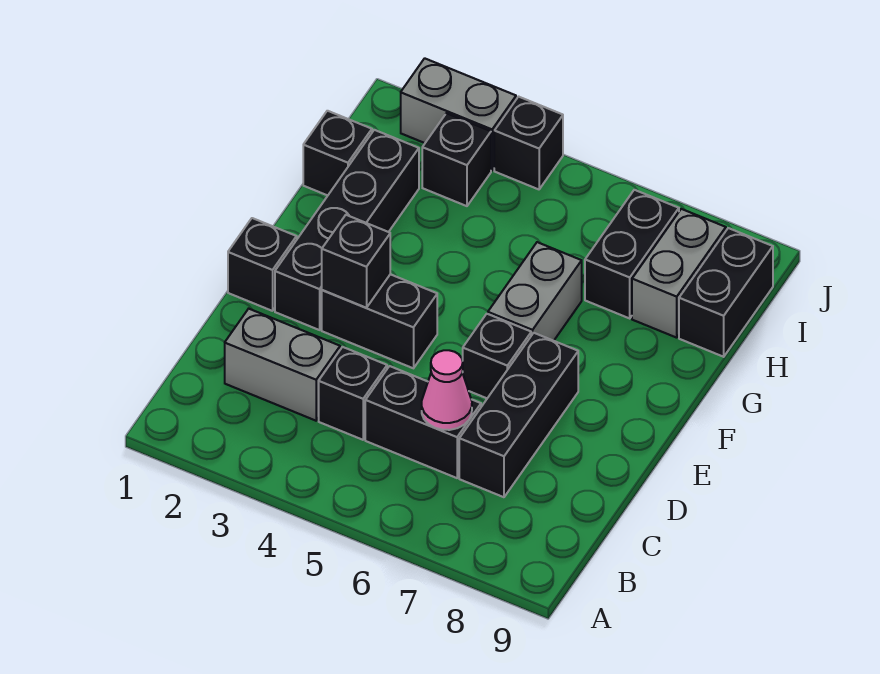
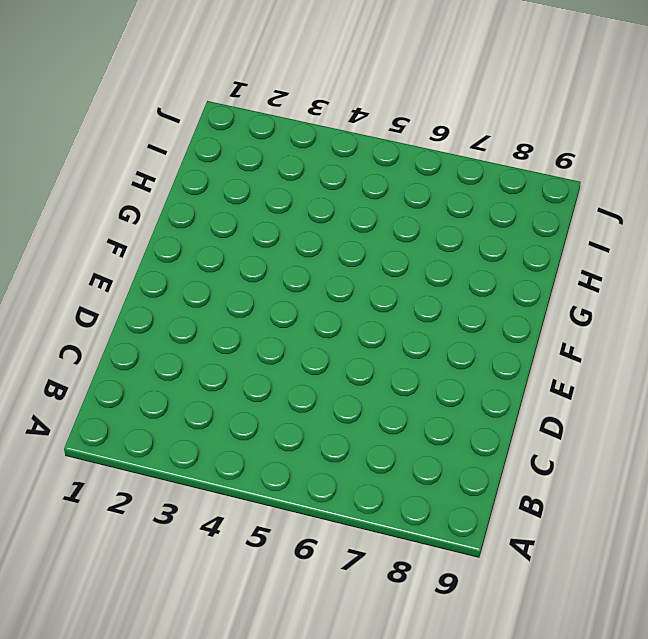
none -> grey brick C2:C3 level 1
none -> black brick C4 level 1
none -> black brick C5:C6 level 1

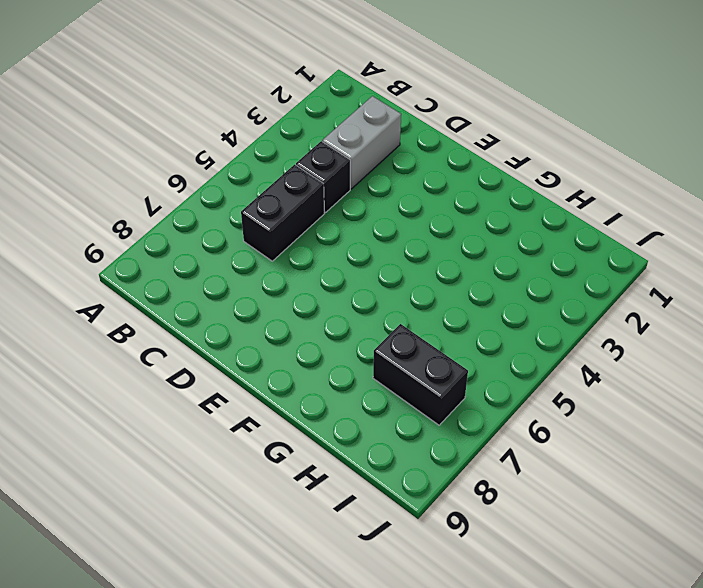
none -> black brick C7:E7 level 1
none -> black brick E1 level 1
none -> black brick E2:H2 level 1

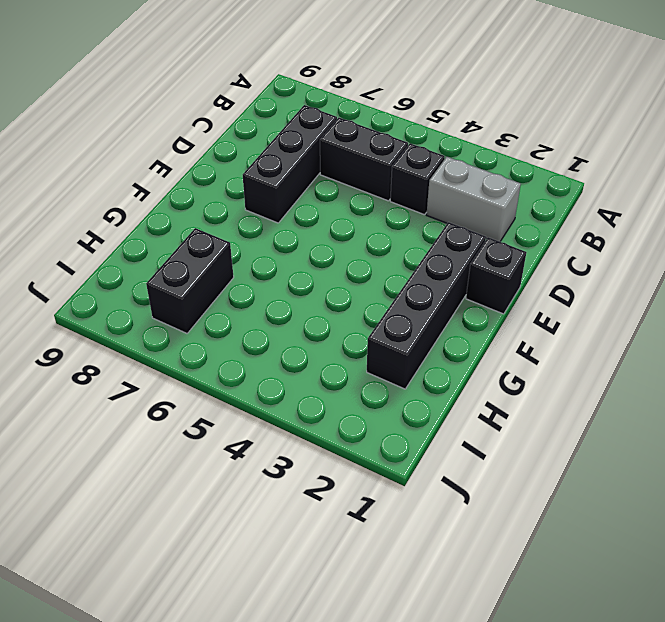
none -> black brick E3:E4 level 1
none -> black brick E6 level 1
none -> grey brick F6:G6 level 1

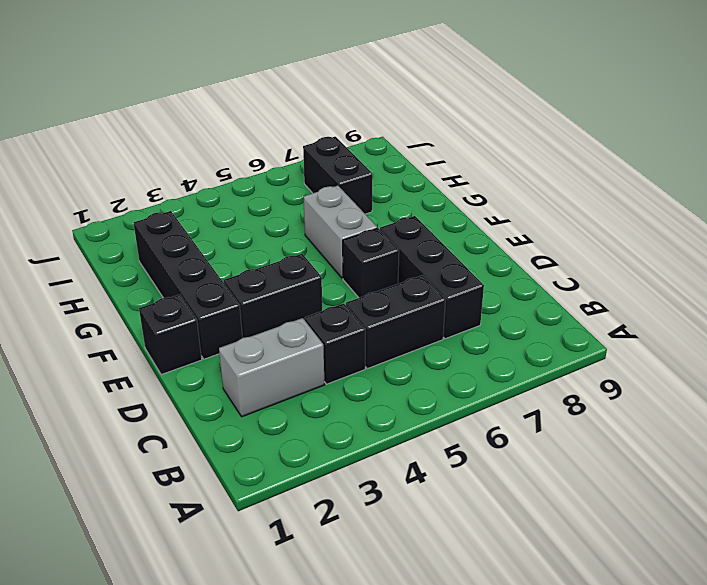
none -> black brick H1 level 1
none -> grey brick H8:I8 level 1
none -> black brick H9:I9 level 1

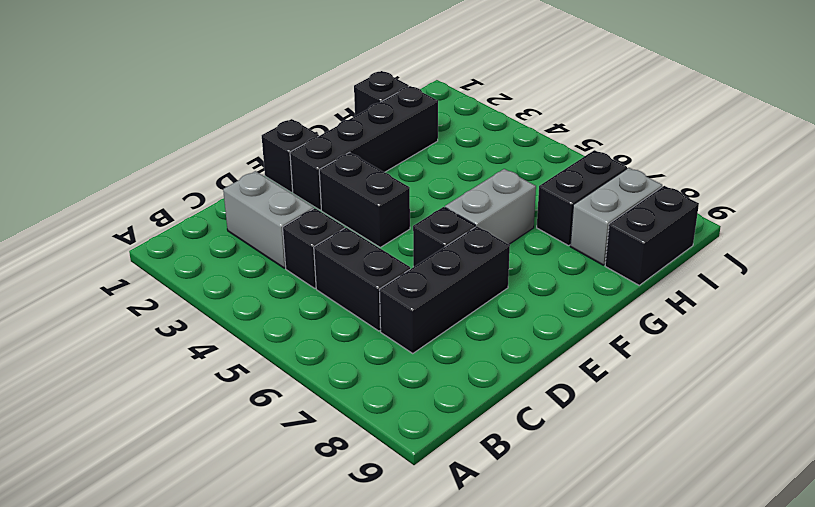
none -> black brick I3 level 1
none -> grey brick J2:J3 level 1
none -> black brick J4 level 1

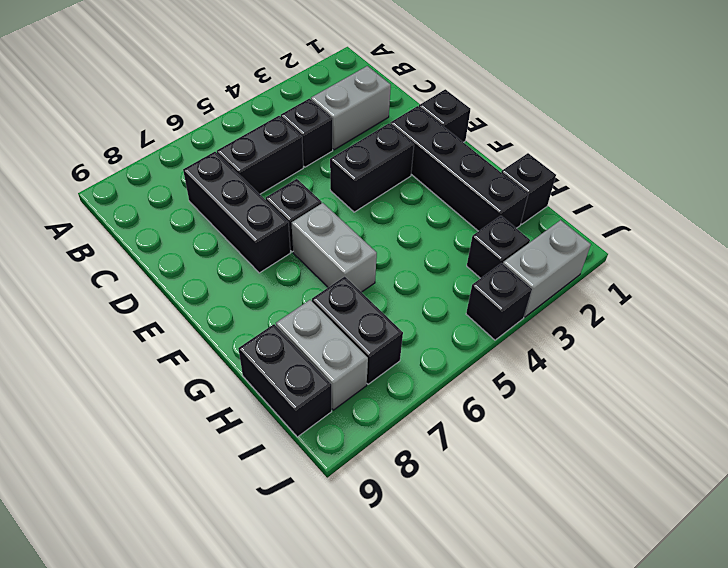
none -> pink cone C6 level 2
none -> black brick E3 level 2

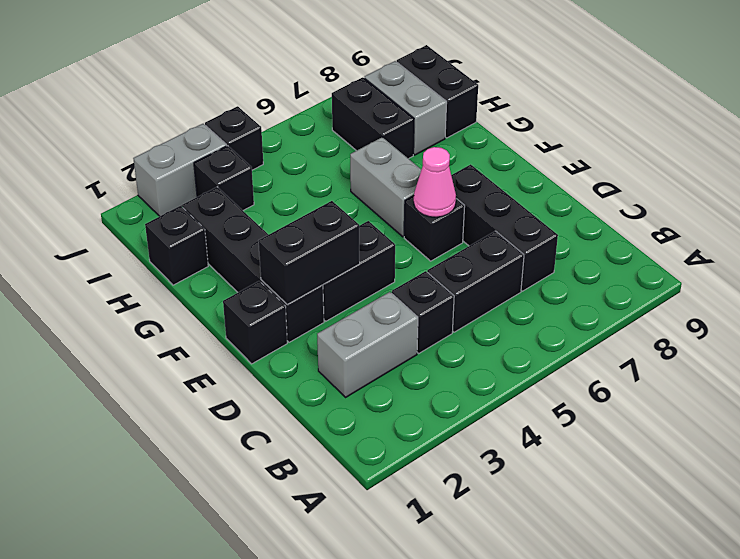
black brick E2:E3 level 2 -> black brick E3 level 2
pink cone E6 level 2 -> pink cone C6 level 2

